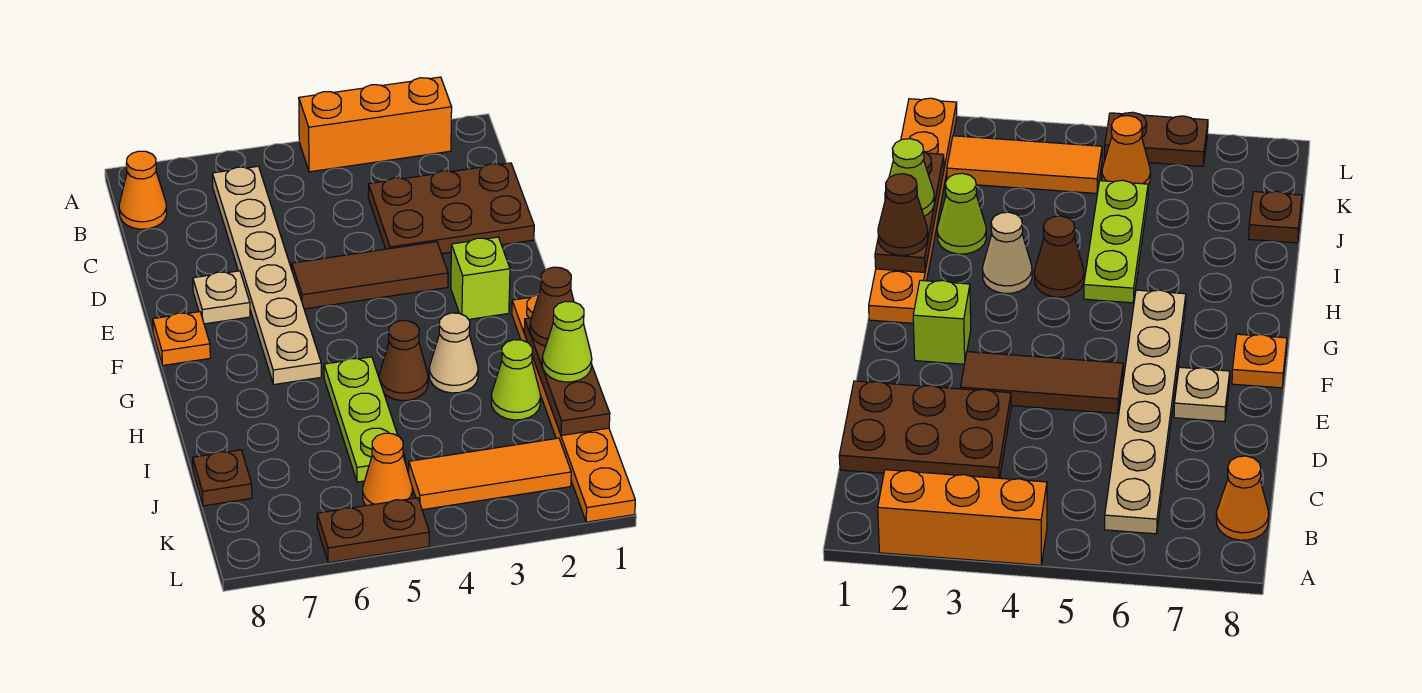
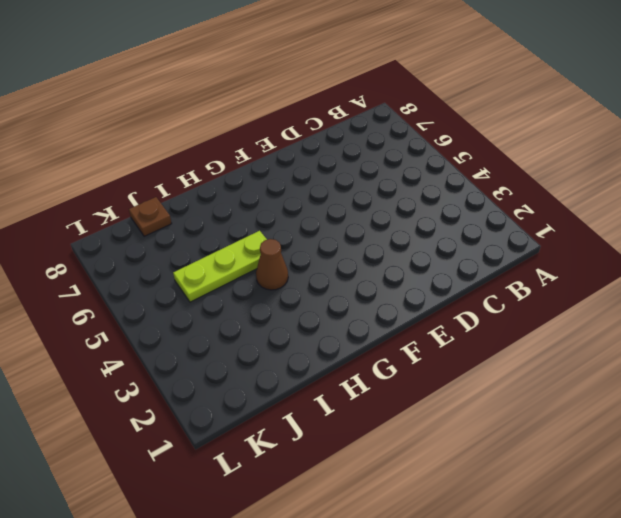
none -> orange brick A2:A4 level 1
none -> tan plate B6:G6 level 1
none -> orange cone B8 level 1

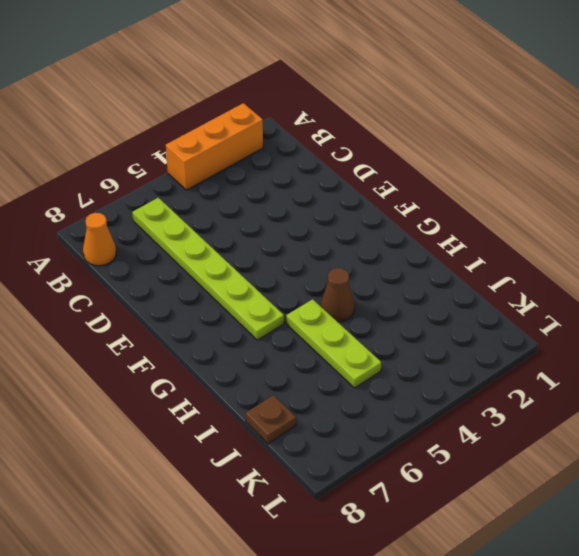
lime plate B6:G6 level 1 -> tan plate B6:G6 level 1
none -> brown plate C1:D3 level 1
none -> brown tile E3:E5 level 1
none -> tan plate E7 level 1

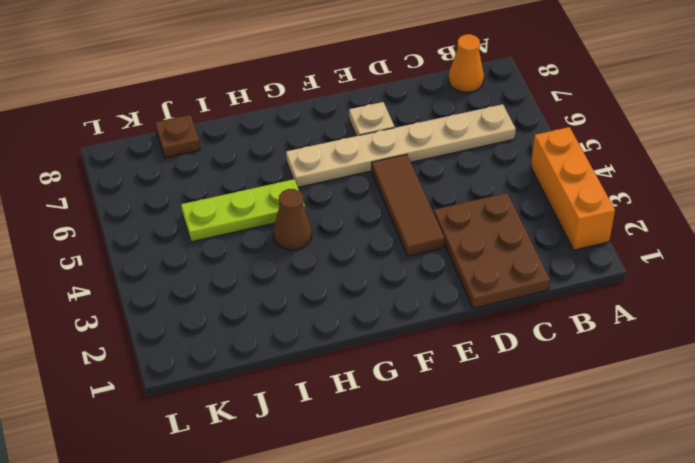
none -> lime brick F2 level 1
none -> orange plate F8 level 1
none -> orange plate G1:L1 level 1

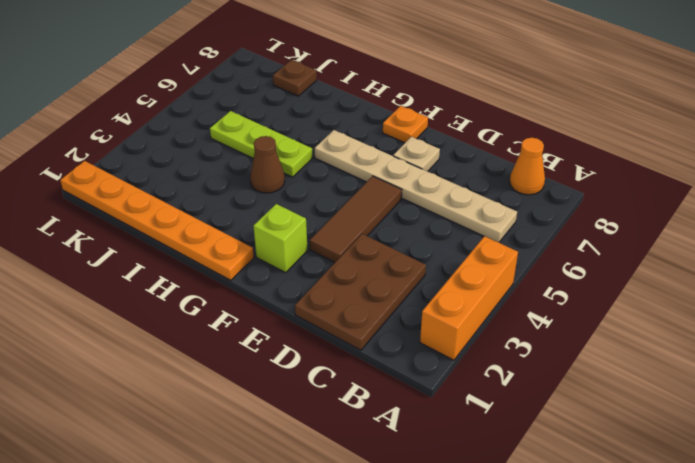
none -> tan cone H3 level 1
none -> lime cone I2 level 1
none -> orange tile K2:K4 level 1

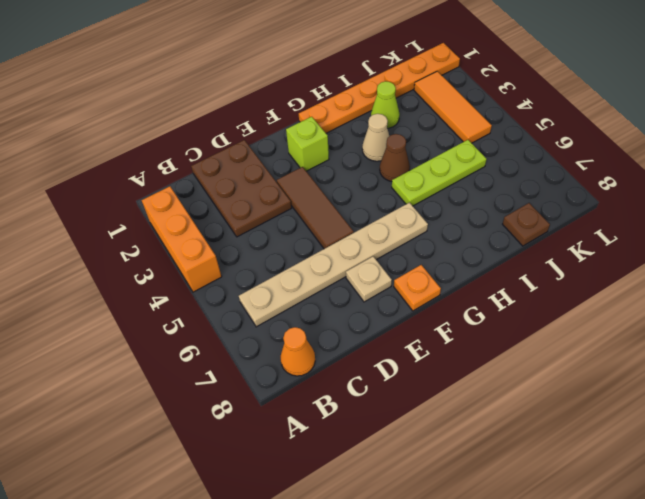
none -> orange cone K5 level 1
none -> brown plate L5:L6 level 1
none -> brown plate H1:J1 level 2

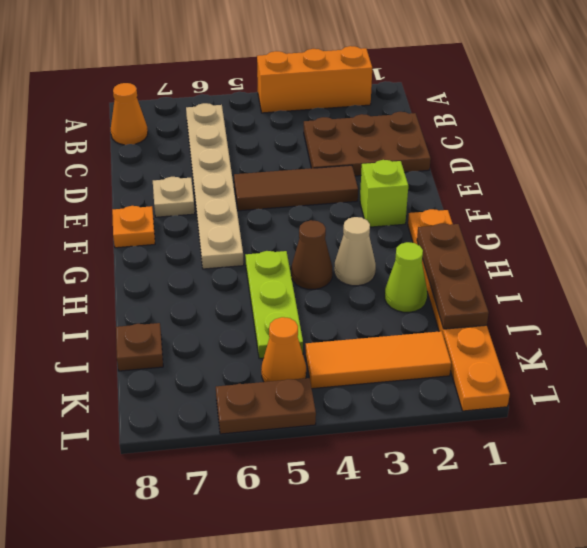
none -> brown cone H1 level 3
none -> lime cone I1 level 3

